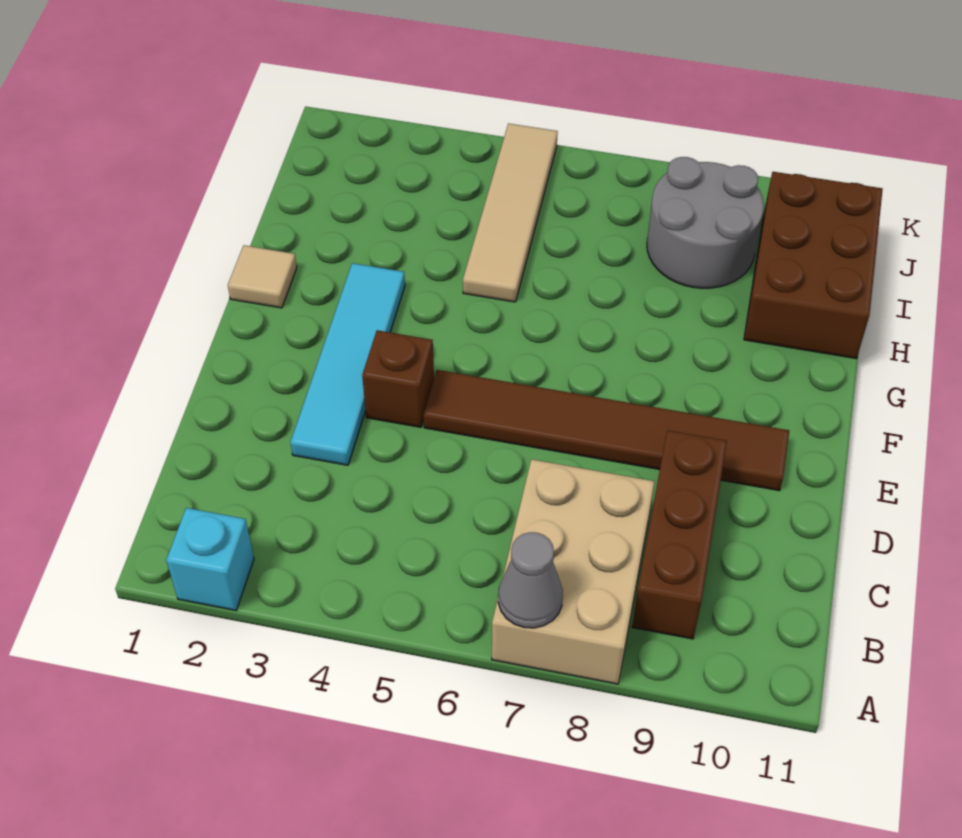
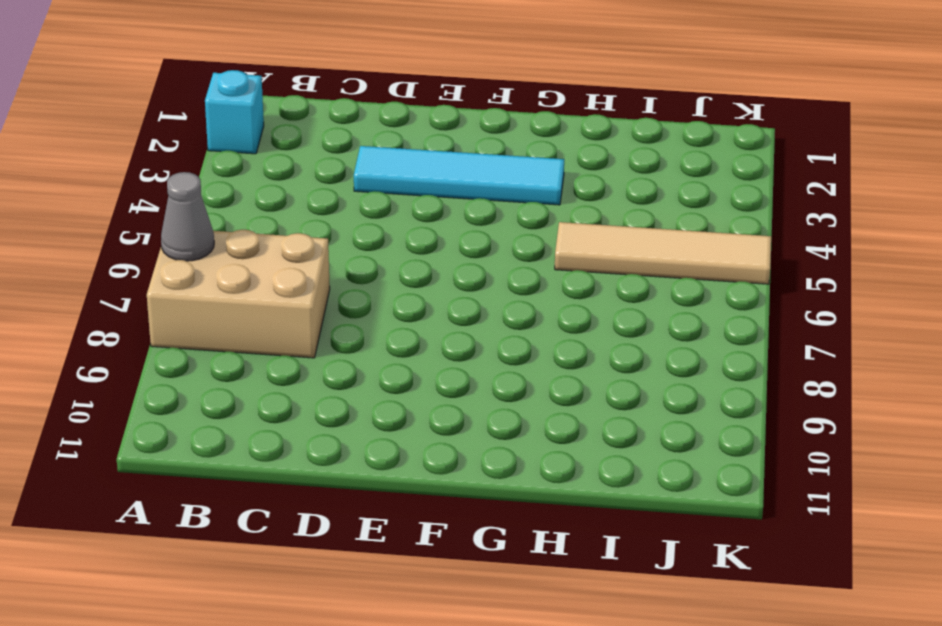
none -> brown brick B9:D9 level 1
none -> brown brick E4 level 1

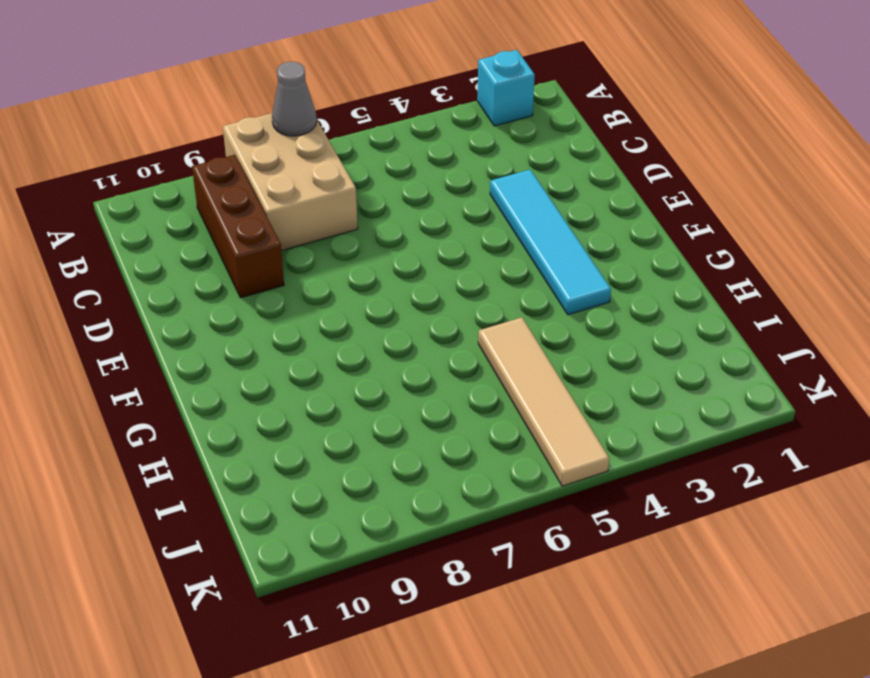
none -> brown brick E4 level 1
none -> brown tile E5:E10 level 1

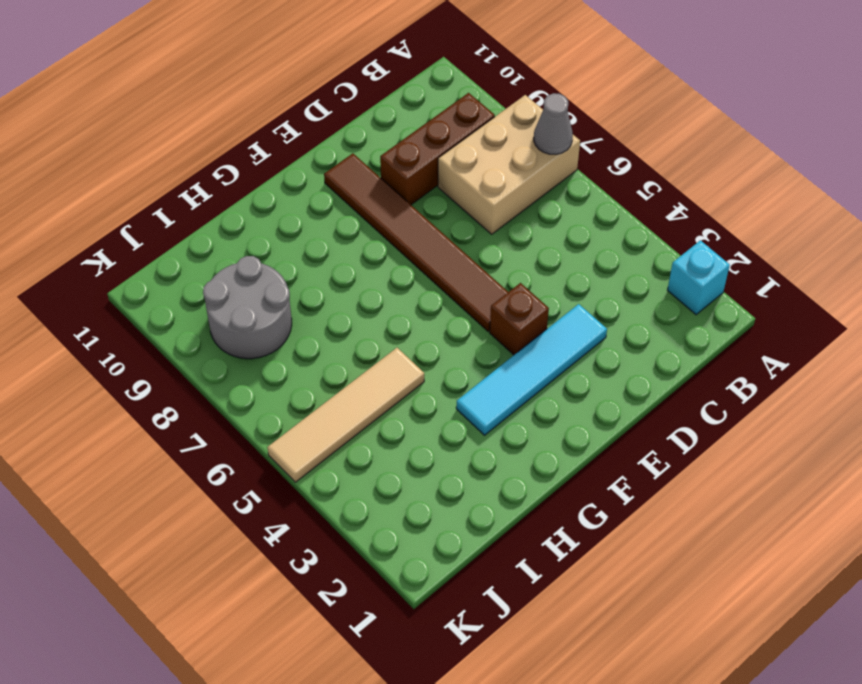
none -> tan tile G1 level 1
none -> brown brick H10:J11 level 1

